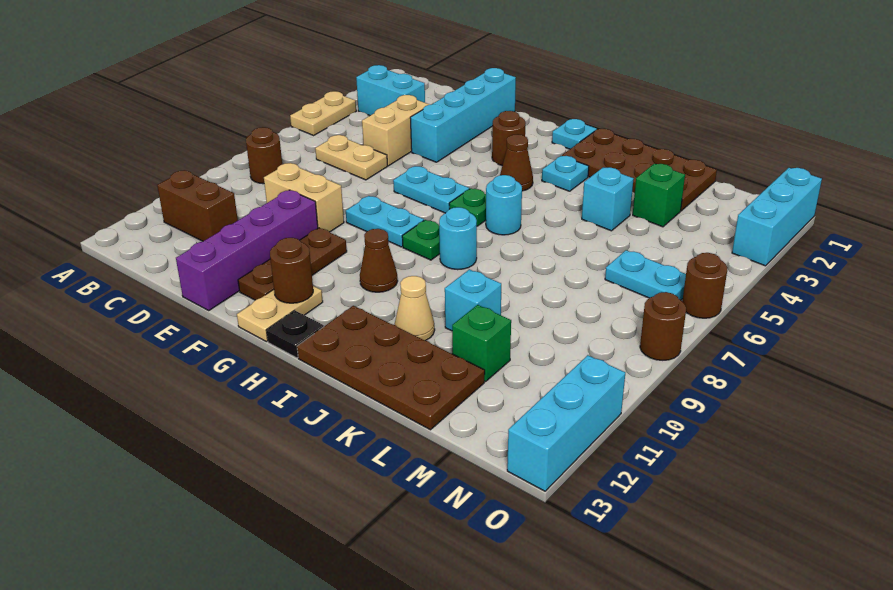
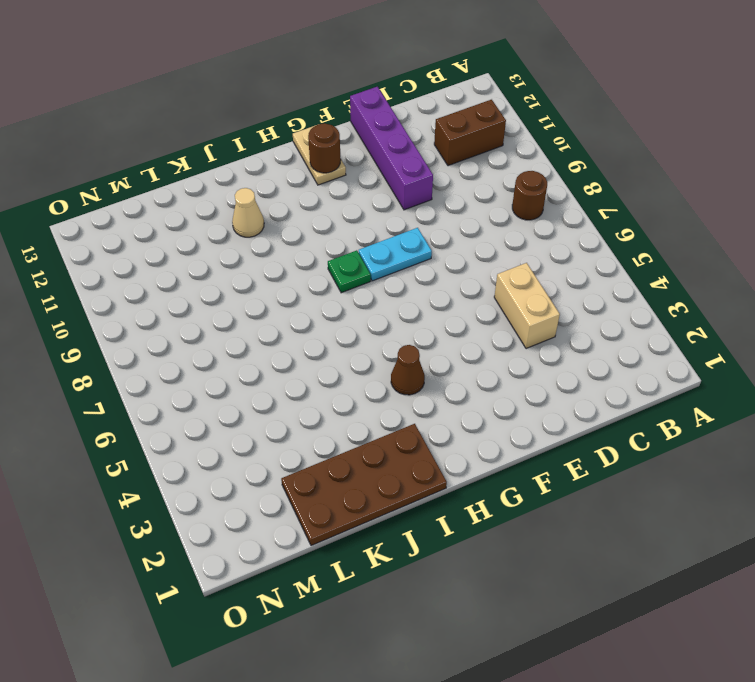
none -> tan plate A4:A5 level 1
none -> cyan brick B3:C3 level 1
none -> tan plate C6:D6 level 1
none -> tan brick D9:E9 level 1

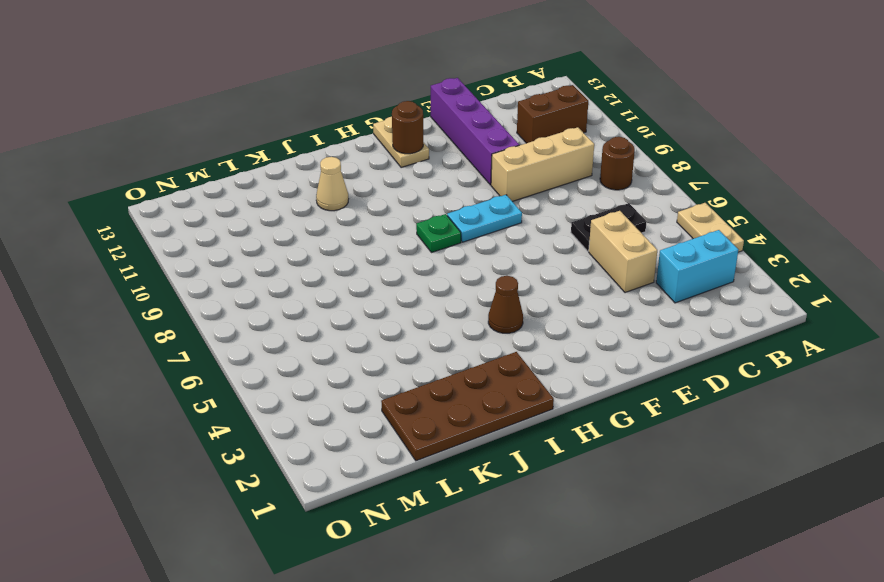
black plate C6:D6 level 1 -> tan plate C6:D6 level 1
tan brick C9:E9 level 1 -> tan brick D9:E9 level 1
none -> cyan brick E1:E4 level 1
none -> cyan plate F6:G6 level 1
none -> brown plate F10:F12 level 1
none -> brown round brick G3 level 1

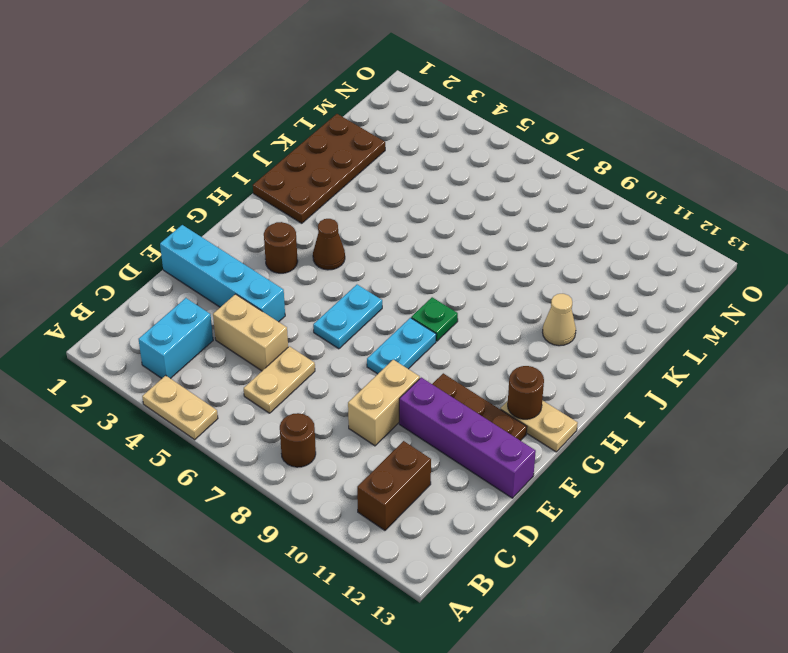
none -> cyan plate H1 level 1
none -> green plate H6 level 1
none -> brown cone H10 level 1
none -> black plate H13 level 1

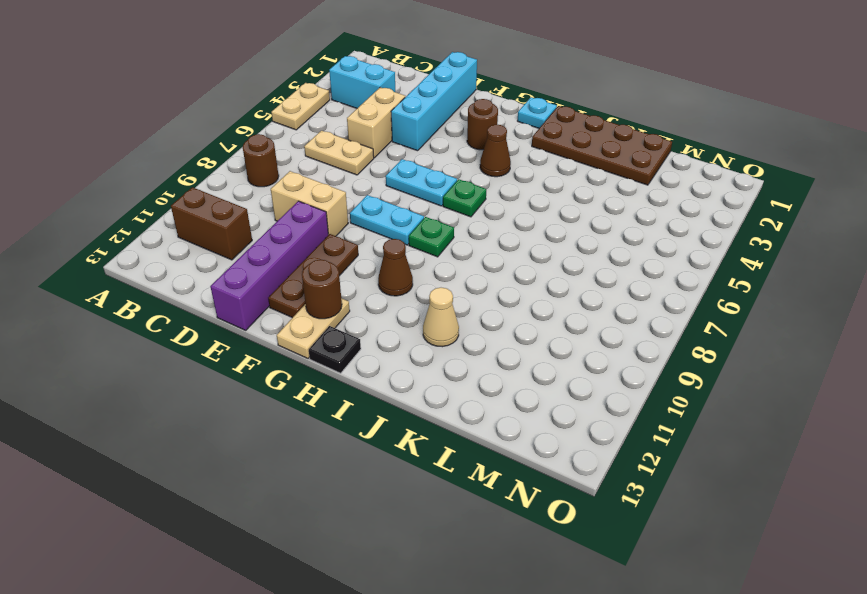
none -> cyan plate I3 level 1
none -> cyan round brick I6 level 1
none -> cyan round brick I8 level 1
none -> brown plate I12:L13 level 1

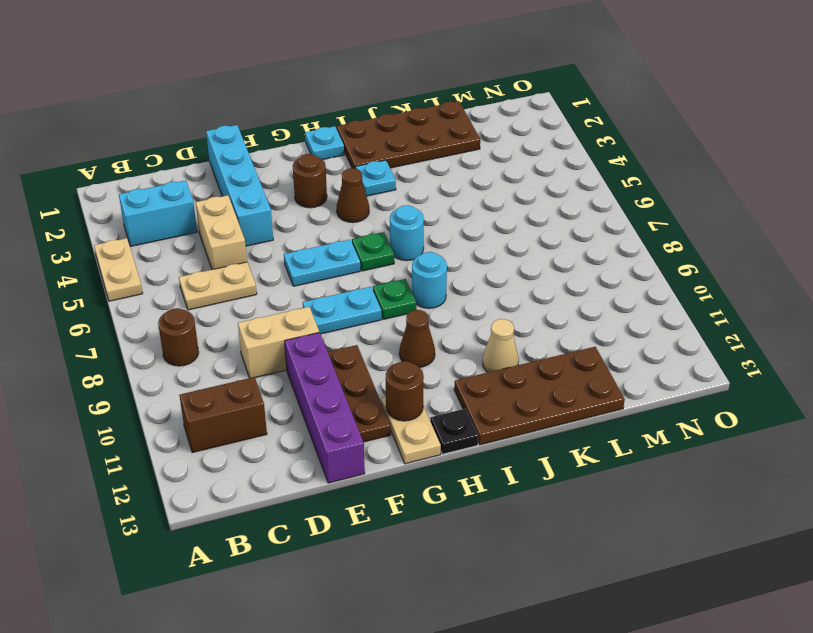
none -> cyan brick K4 level 1
none -> cyan brick K10 level 1
none -> green brick L3 level 1
none -> green brick L11 level 1

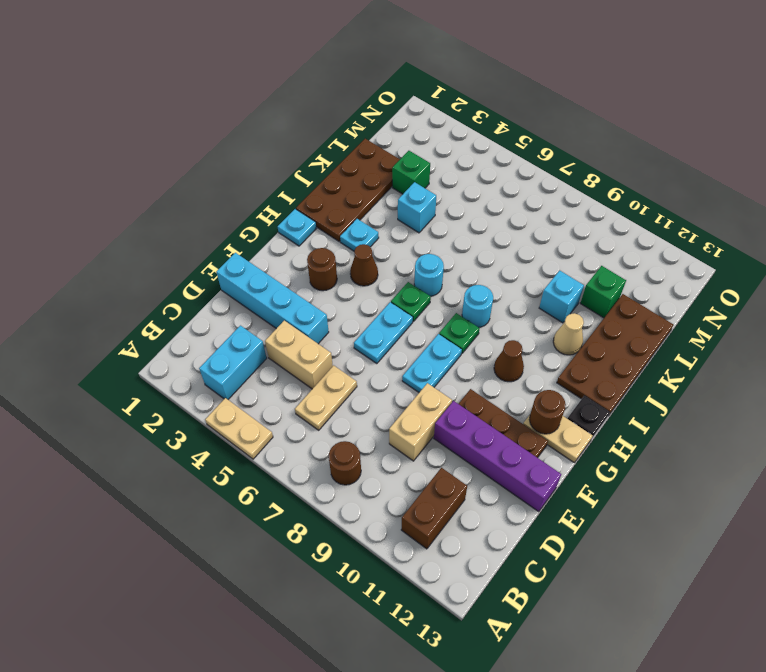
none -> cyan plate M6:N6 level 1
none -> cyan brick O1:O3 level 1
none -> brown round brick O6 level 1
none -> brown round brick O8 level 1

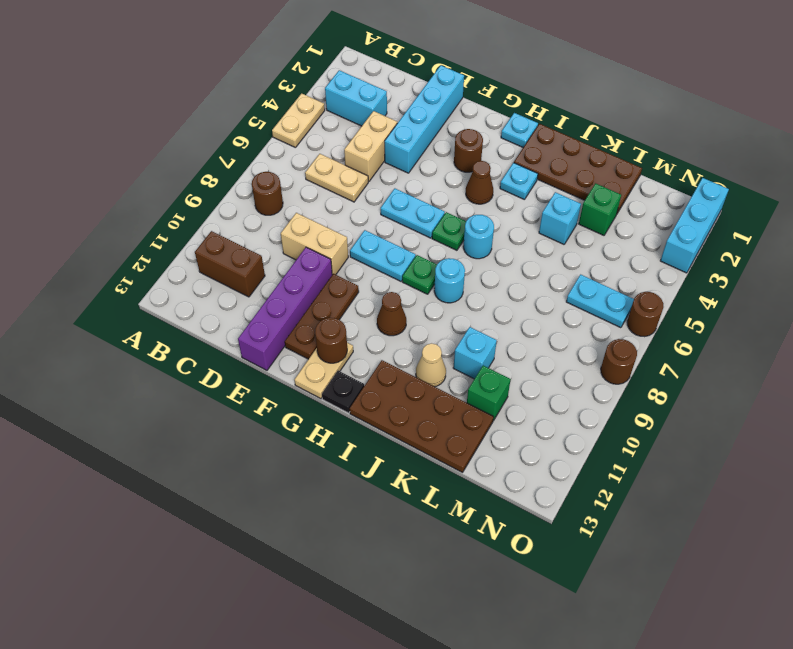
none -> cyan brick O11:O13 level 1

